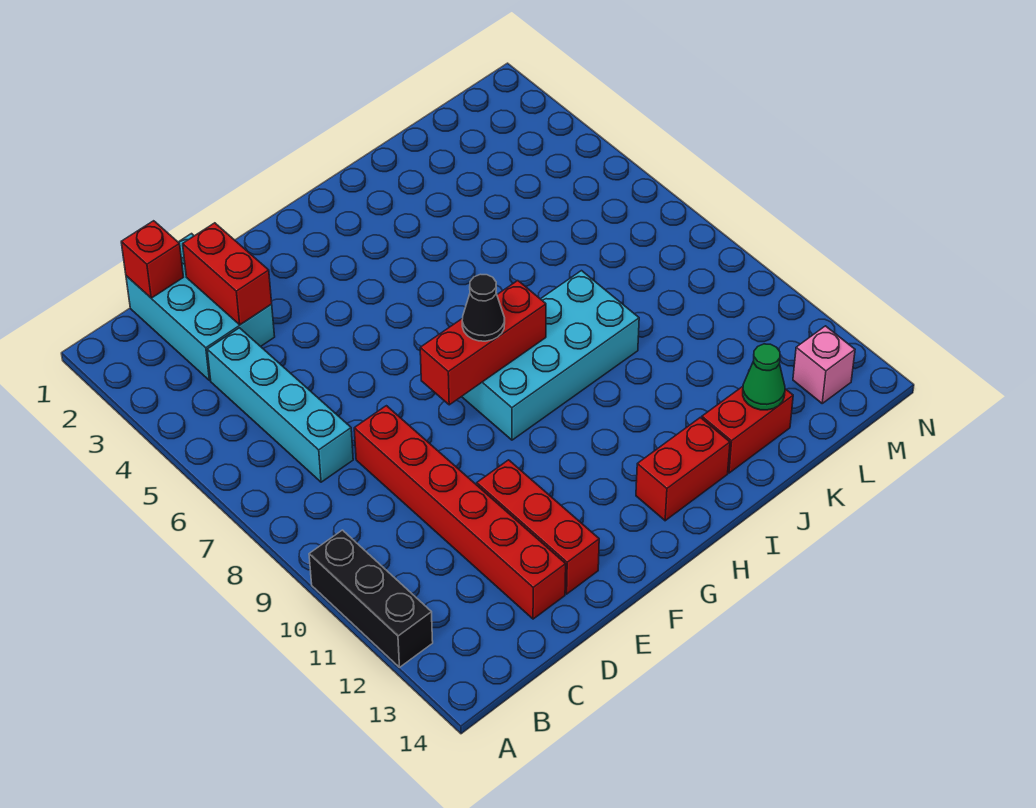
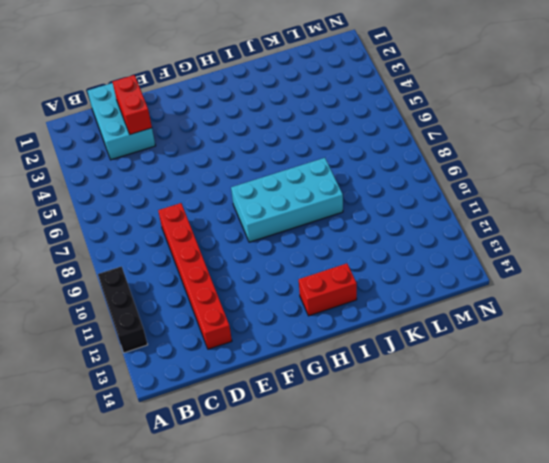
none -> cyan brick C4:C7 level 1
none -> red brick E11:E13 level 1
none -> red brick J13:K13 level 1

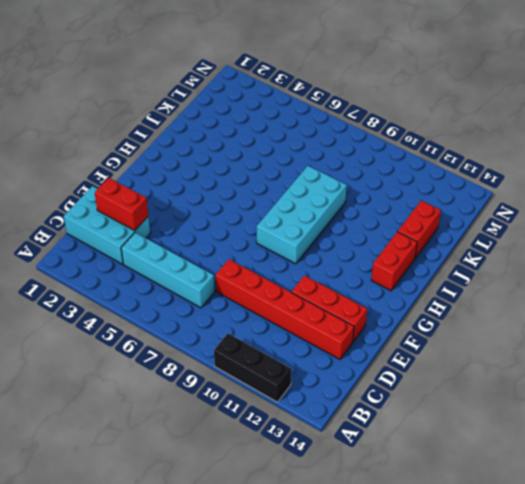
none -> pink brick M13 level 1
none -> red brick C1 level 2
none -> red brick F8:H8 level 2

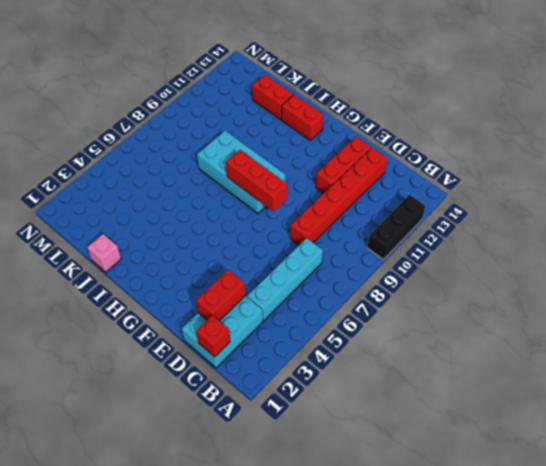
pink brick J1 level 1 -> pink brick M13 level 1
none -> green cone K13 level 2
none -> black cone G8 level 3

